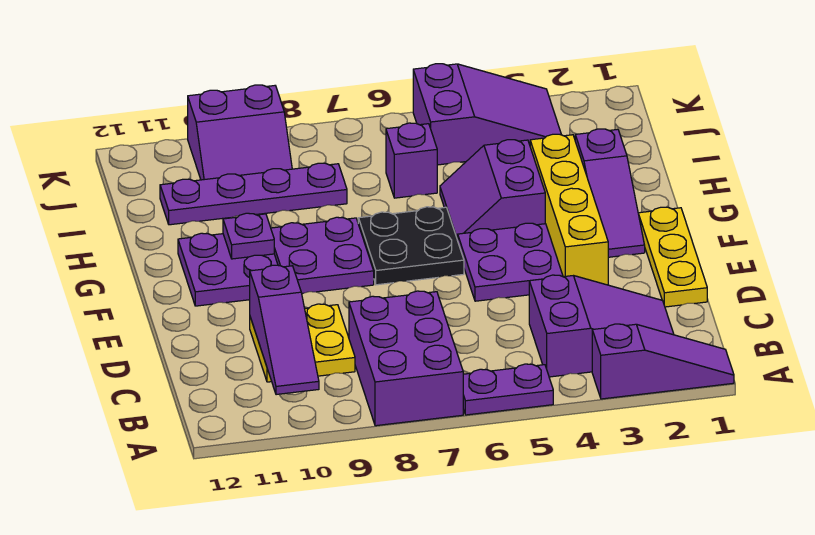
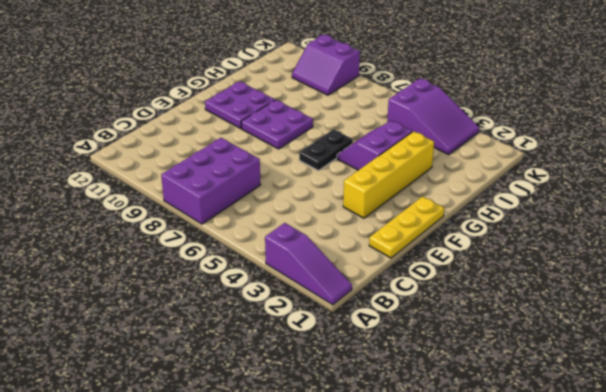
black plate F6:G6 level 1 -> black plate F6:G7 level 1
none -> purple plate A5:A6 level 1
none -> purple slope B2:C4 level 1 top 4
none -> yellow plate C9:D10 level 1

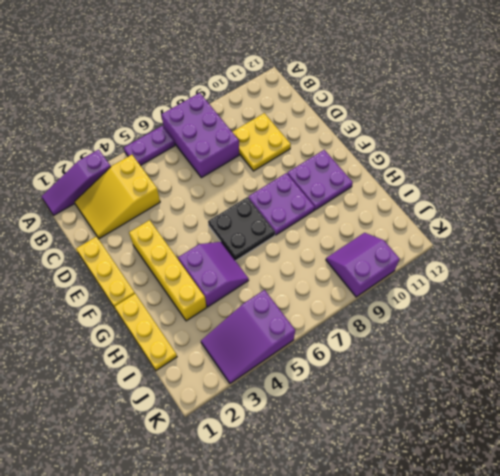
yellow slope B2:C4 level 1 top 4 -> purple slope B2:C4 level 1 top 4
yellow plate G1:I1 level 1 -> none
none -> purple plate E4:F5 level 1
none -> purple slope F2:H2 level 1 top H
none -> purple brick I6 level 1

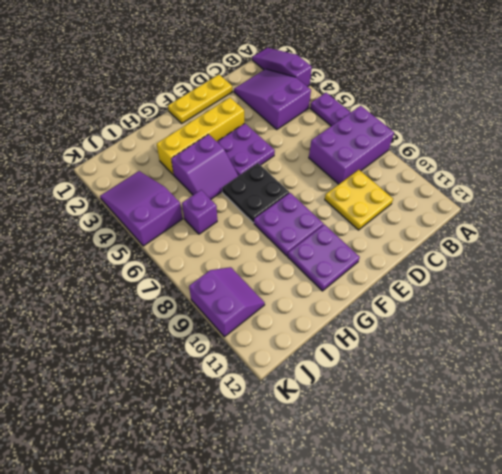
none -> purple slope F2:H2 level 1 top H
none -> purple plate I8:I11 level 1
none -> purple slope B10:D10 level 2 top D

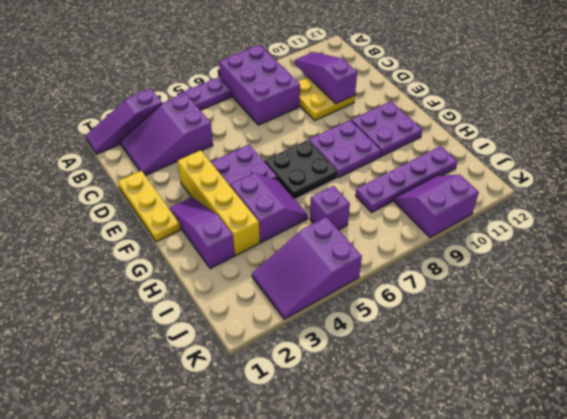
none -> purple plate G10 level 2

